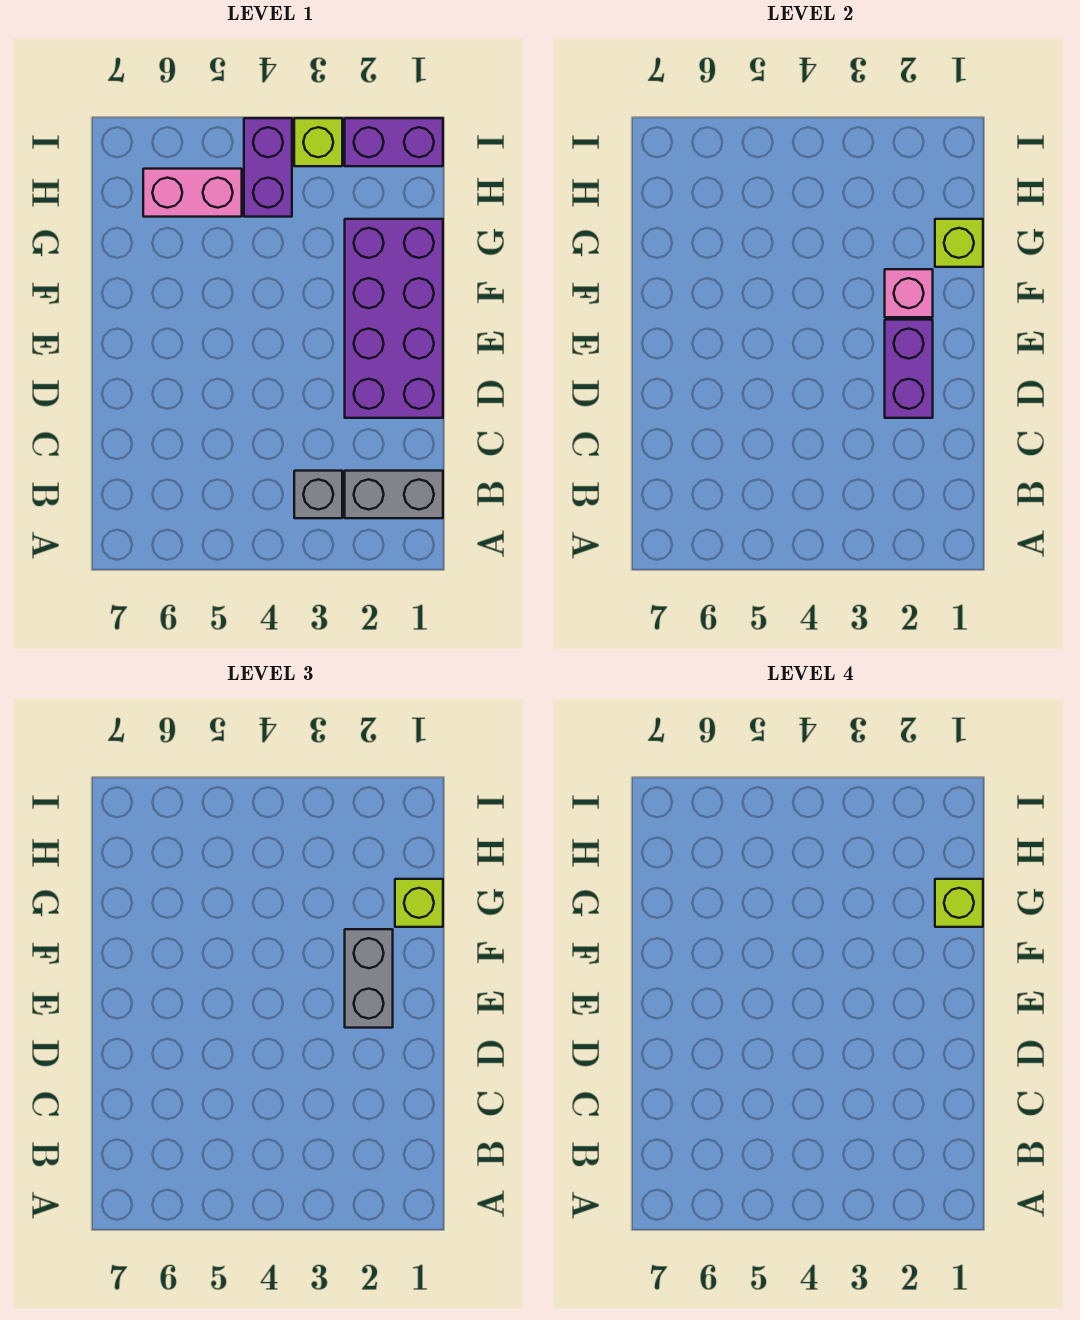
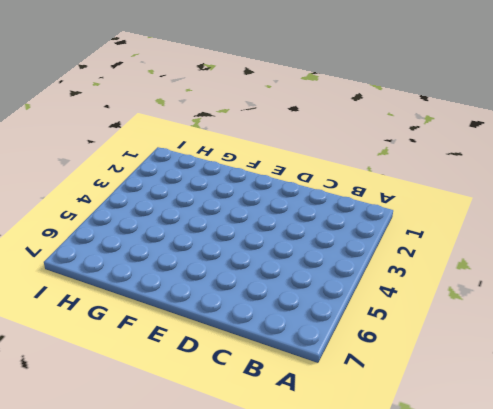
none -> grey brick B1:B2 level 1
none -> grey brick B3 level 1
none -> purple brick D1:G2 level 1

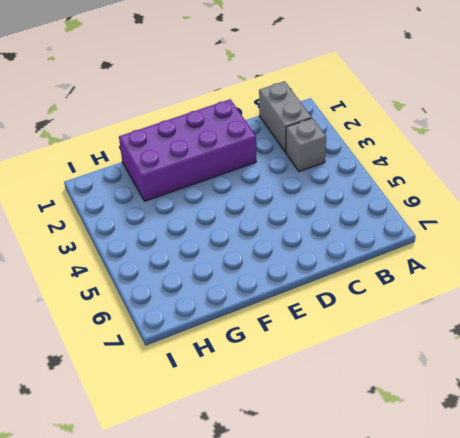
none -> purple brick H4:I4 level 1
none -> pink brick H5:H6 level 1
none -> purple brick I1:I2 level 1

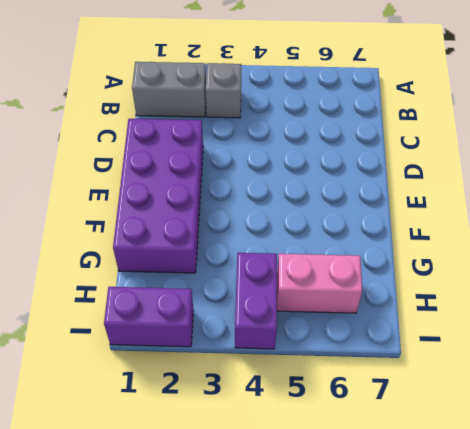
none -> lime brick I3 level 1
none -> purple brick D2:E2 level 2
none -> pink brick F2 level 2

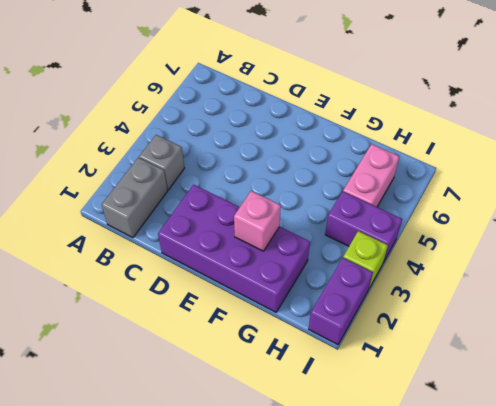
none -> purple brick D2:E2 level 2
none -> lime brick G1 level 2
none -> grey brick E2:F2 level 3

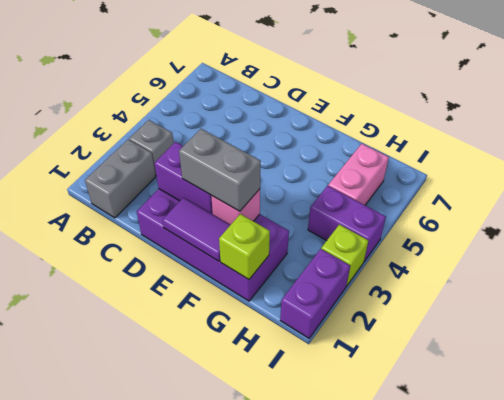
purple tile E1:F1 level 2 -> none
none -> lime brick G1 level 3
none -> lime brick G1 level 4

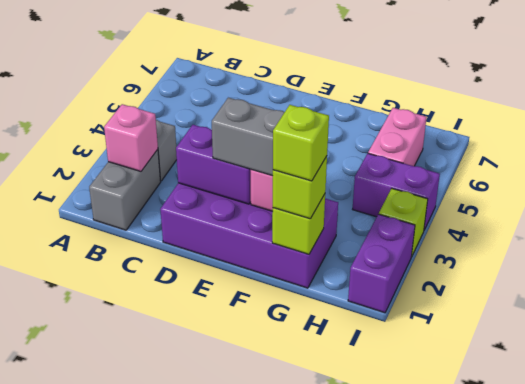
pink brick B2 level 2 -> none

